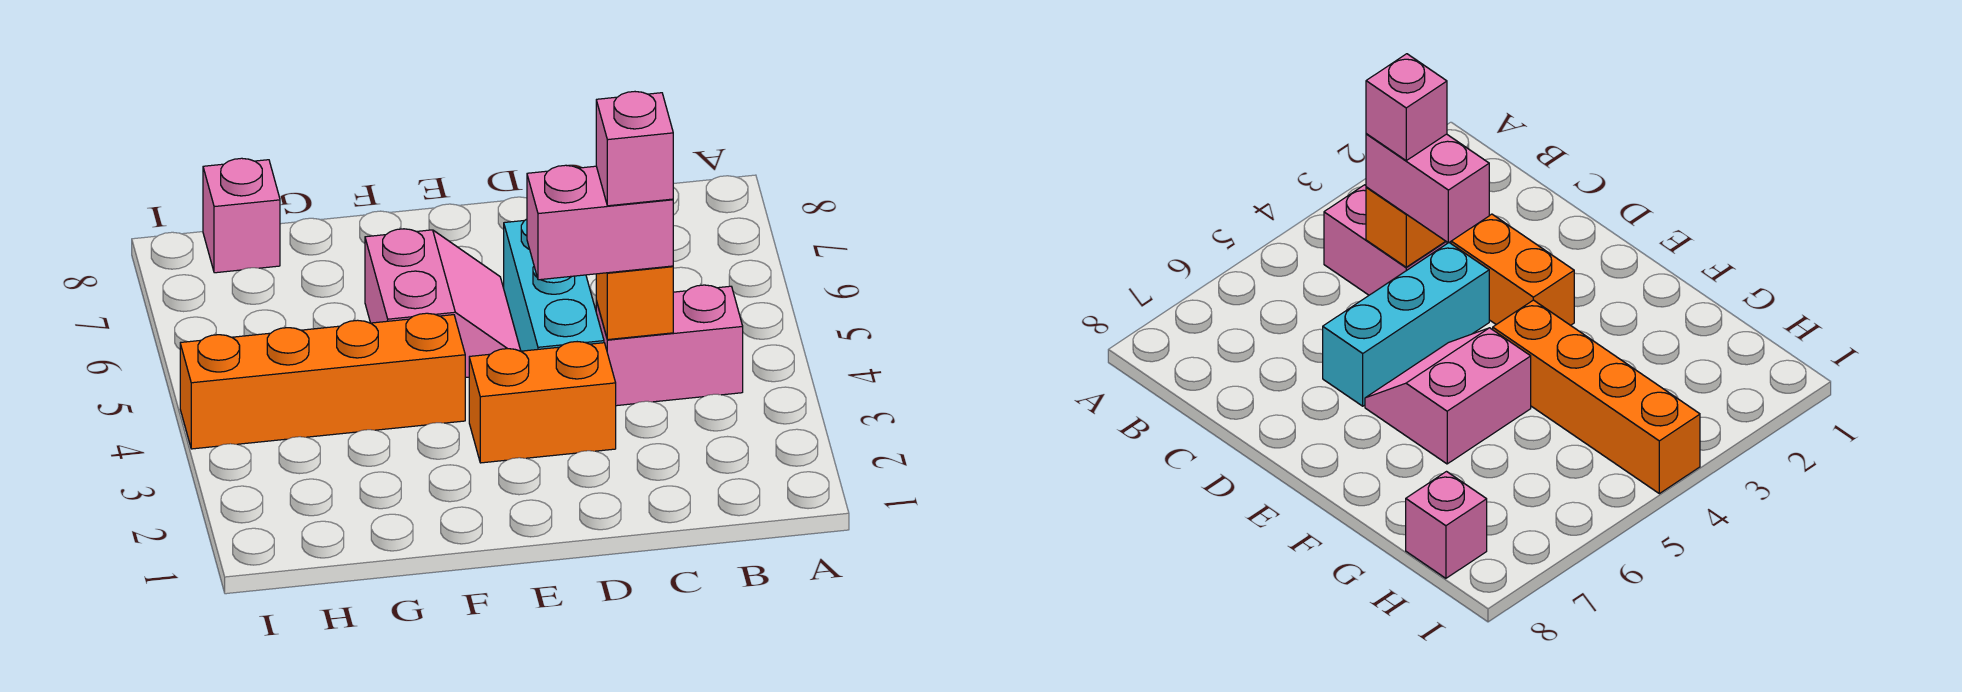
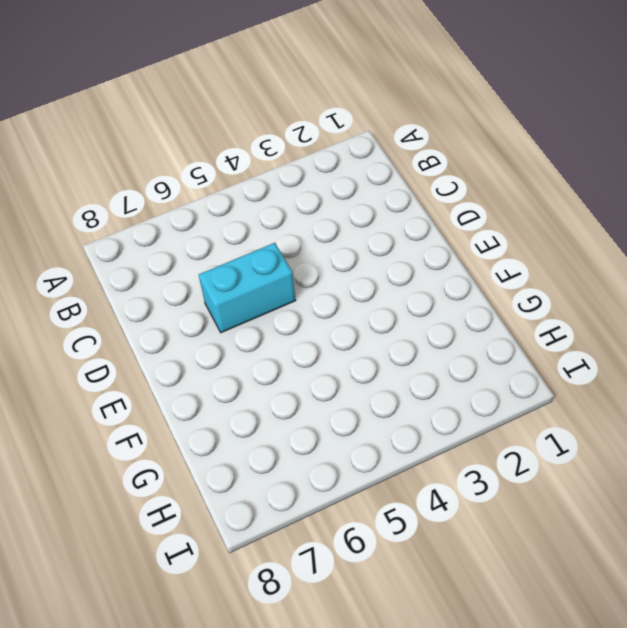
cyan brick D5:D6 level 1 -> cyan brick D4:D6 level 1
none -> pink brick B4:C4 level 1
none -> orange brick D3:E3 level 1

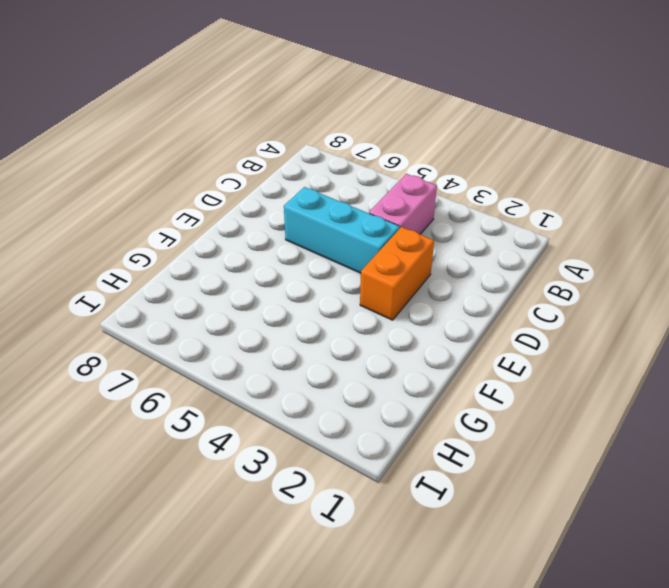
none -> pink slope E5:F6 level 1 top F
none -> orange brick F4:I4 level 1

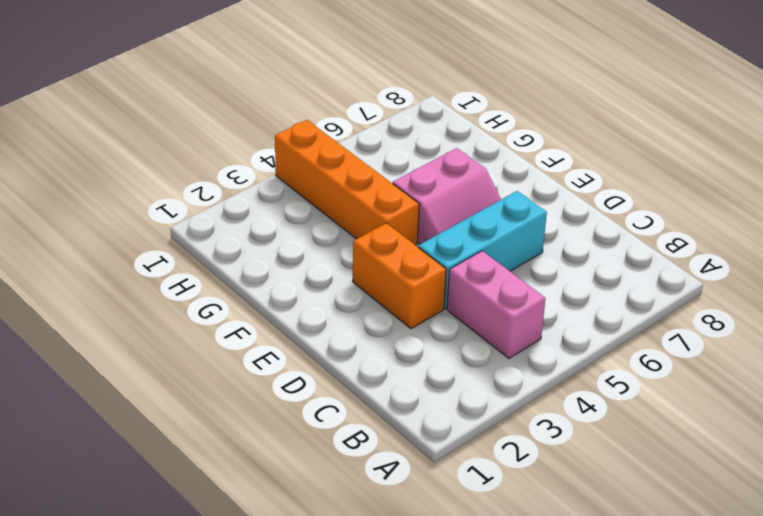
none -> pink brick H8 level 1
none -> orange brick C4 level 2

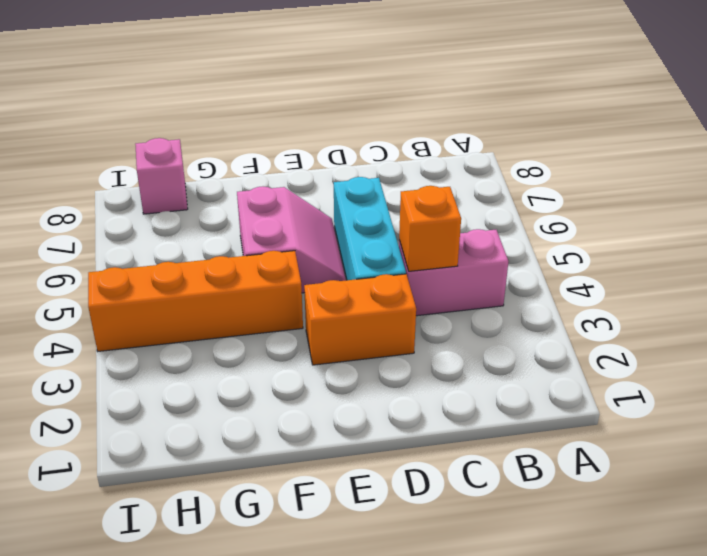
none -> pink brick C4:D4 level 3
none -> pink brick C4 level 4

